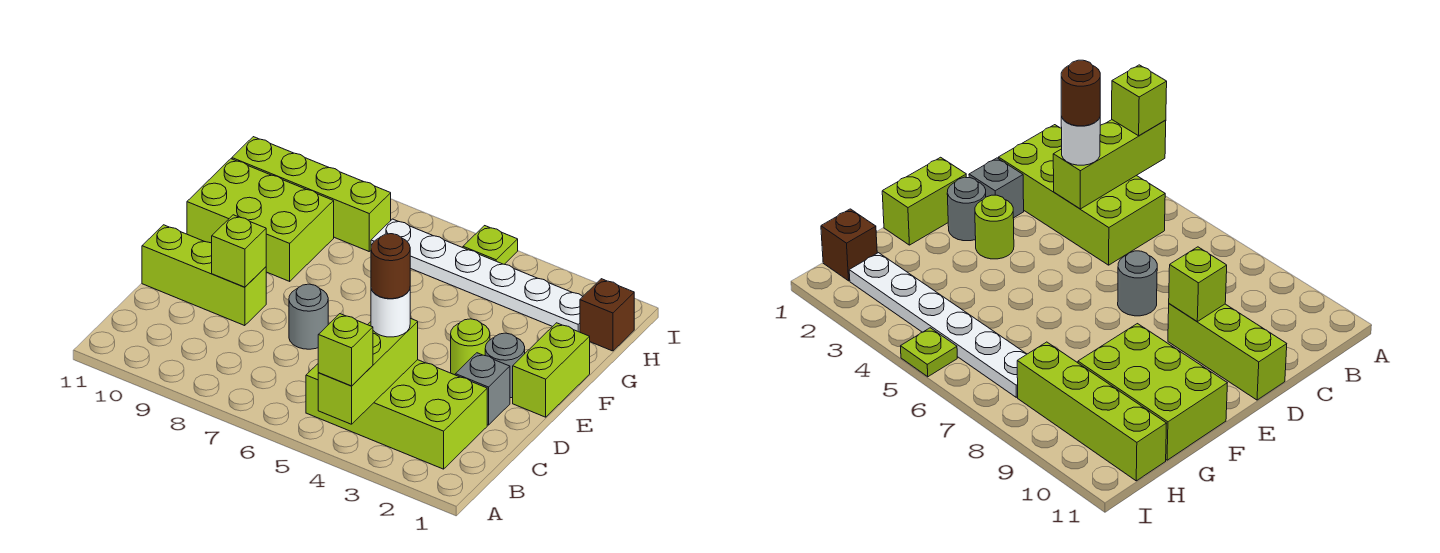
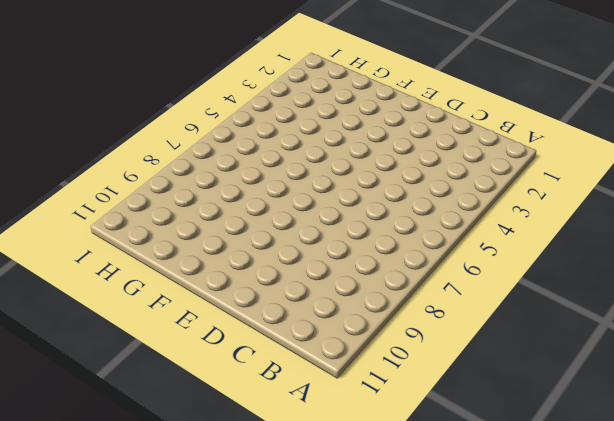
none -> lime brick B2:C5 level 1
none -> grey brick D2 level 1
none -> grey round brick D7 level 1

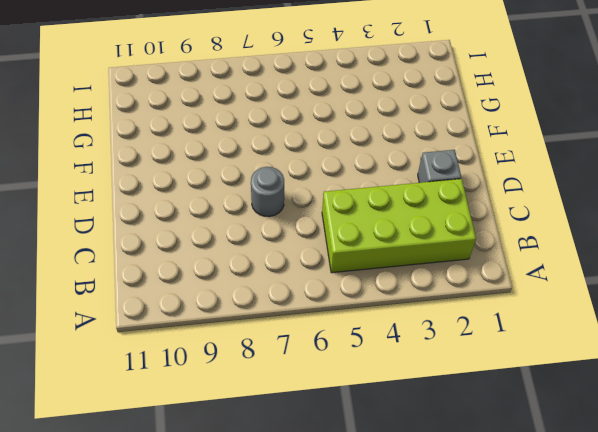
none -> lime brick D9:D11 level 1
none -> lime brick E1:F1 level 1
none -> grey round brick E2 level 1

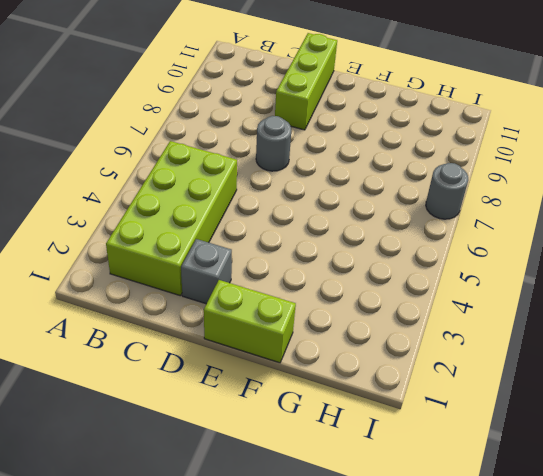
grey round brick I7 level 1 -> grey round brick E2 level 1
none -> lime round brick E3 level 1
none -> lime brick F9:G11 level 1
none -> brown brick H1 level 1

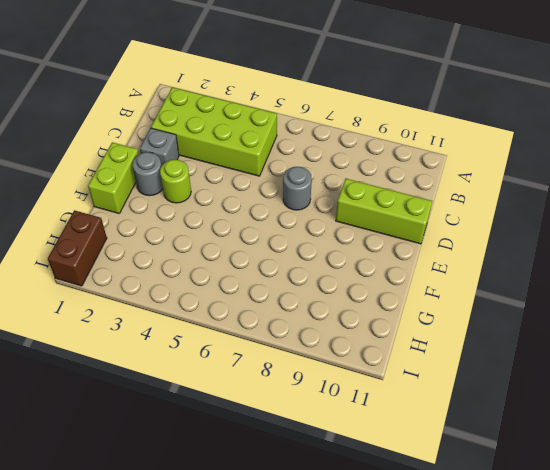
brown brick H1:I1 level 1 -> brown brick H1 level 1
none -> lime brick F9:G11 level 1
none -> white plate H2:H7 level 1
none -> lime brick H8:H11 level 1

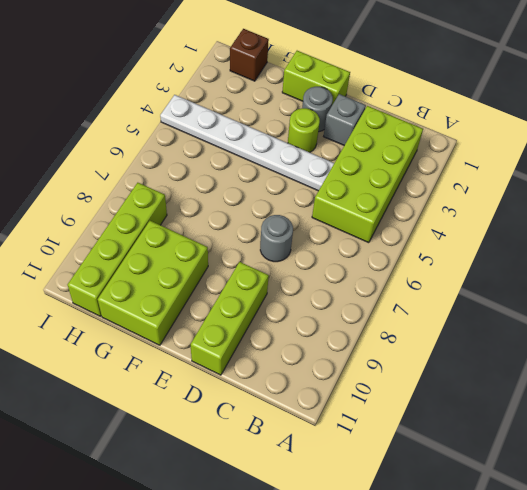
white plate D4:I4 level 1 -> white plate H2:H7 level 1
none -> lime plate I5 level 1
none -> lime brick A4:C4 level 2
none -> lime brick D9 level 2

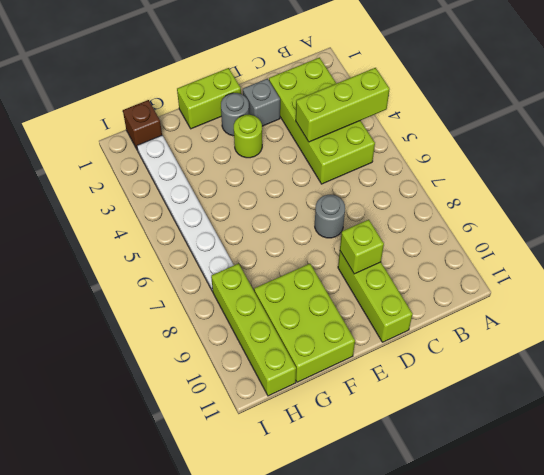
none -> lime plate I5 level 1
none -> lime brick A4 level 3
none -> white round brick C4 level 3

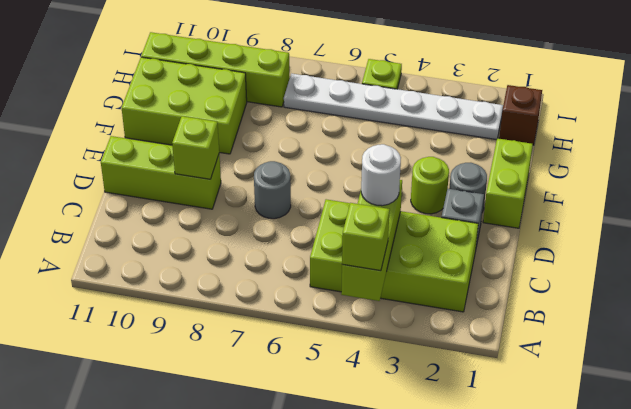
none -> brown round brick C4 level 4

